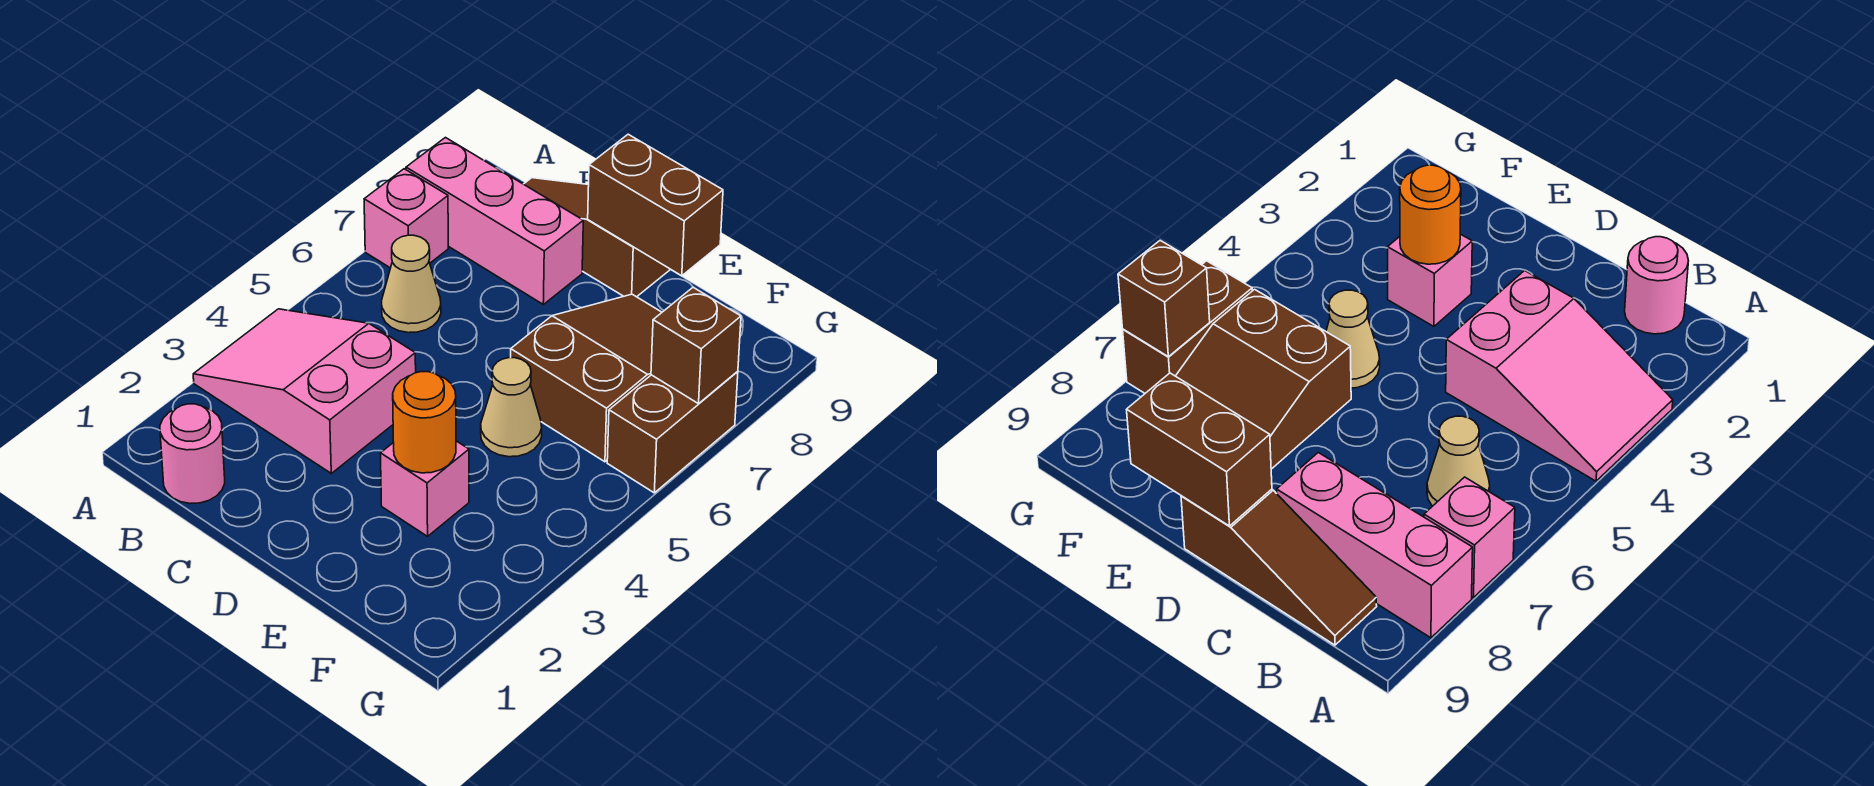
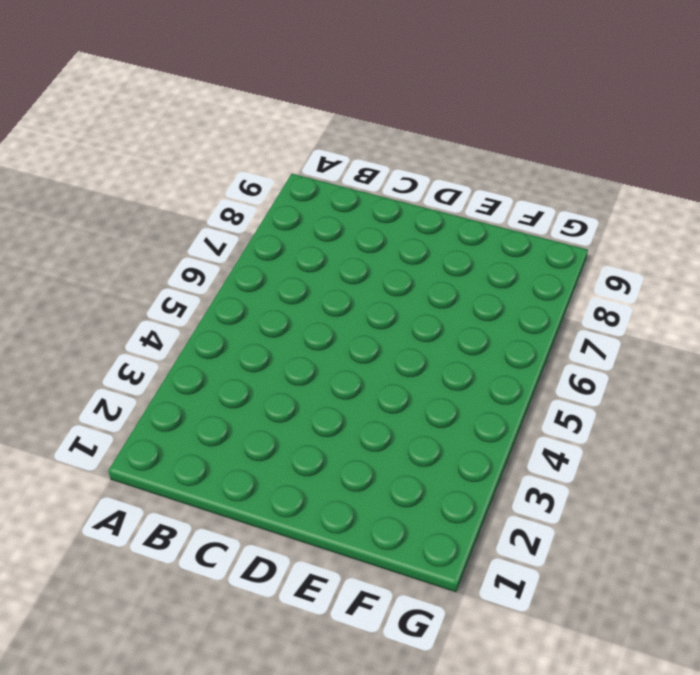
none -> pink slope A3:C4 level 1 top C
none -> pink brick A7 level 1
none -> pink brick A8:C8 level 1

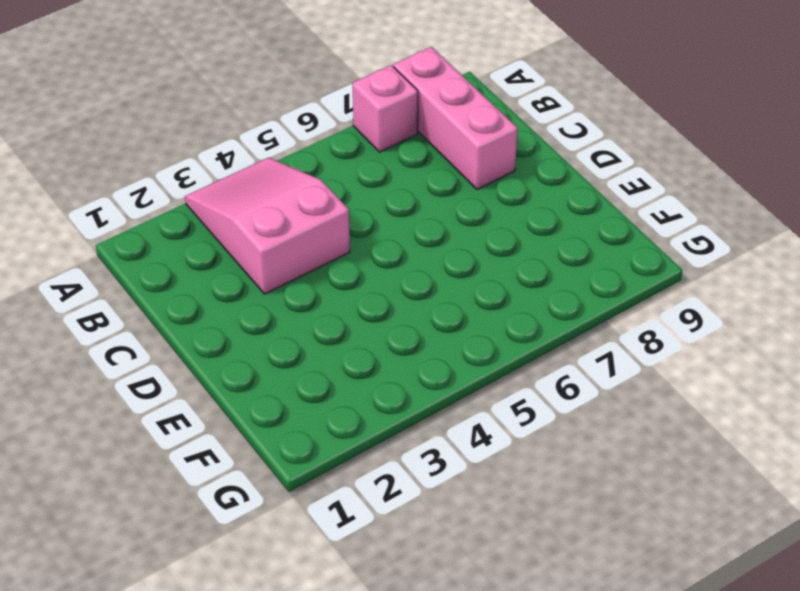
none -> pink round brick B1 level 1
none -> tan cone B6 level 1
none -> brown slope B9:D9 level 1 top D

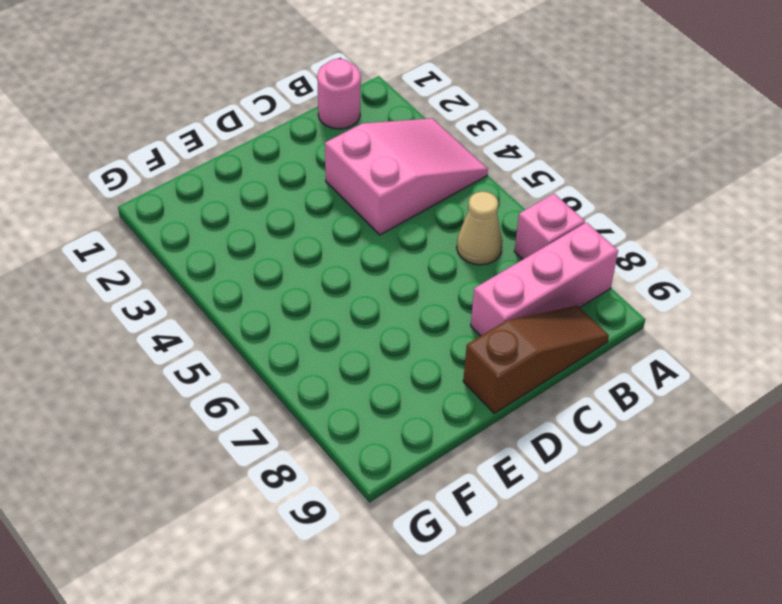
none -> pink brick E3 level 1
none -> tan cone E5 level 1
none -> brown slope E6:F8 level 1 top 6

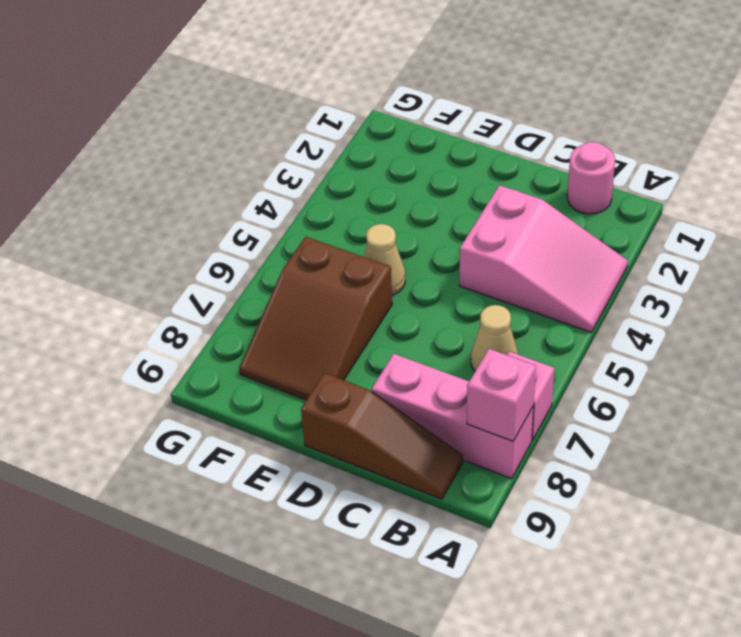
pink brick A8 level 2 -> pink brick E3 level 1
none -> brown brick G6:G7 level 1
none -> brown brick D9:E9 level 2
none -> orange round brick E3 level 2

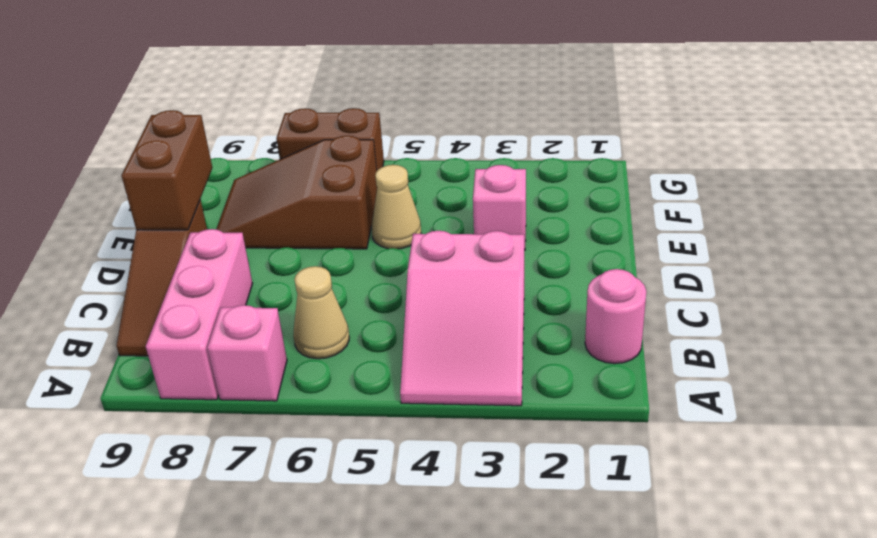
none -> orange round brick E3 level 2
none -> brown brick G7 level 2

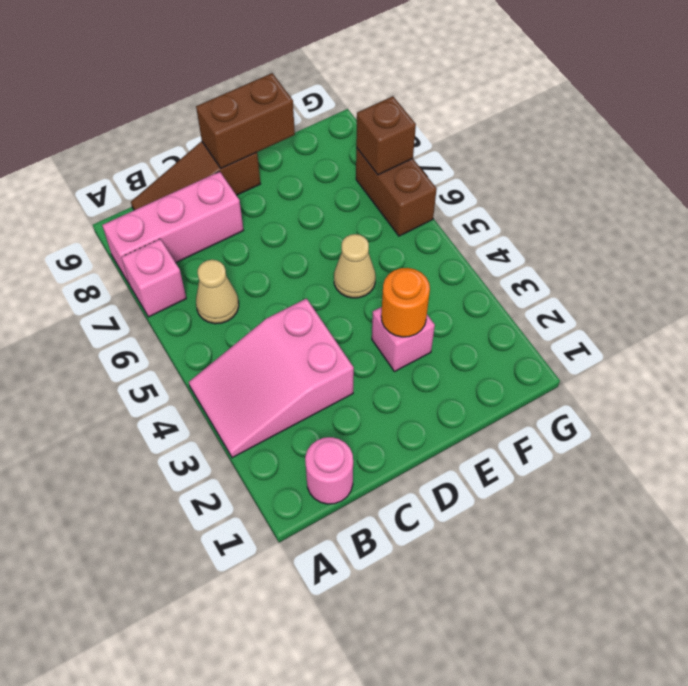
none -> brown slope E6:F8 level 1 top 6

